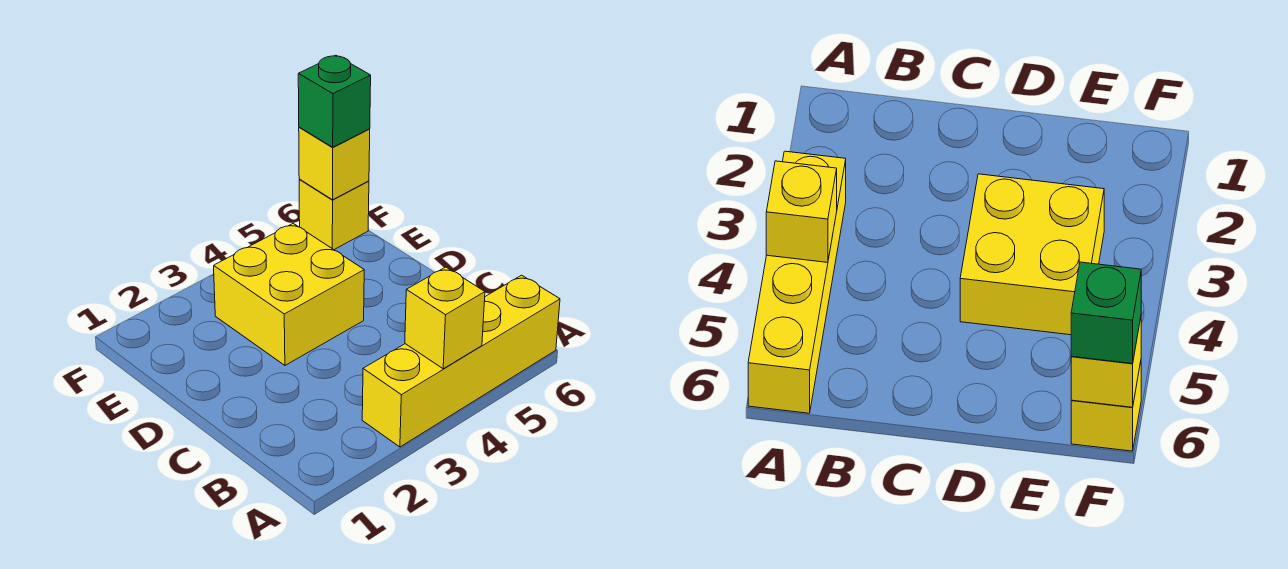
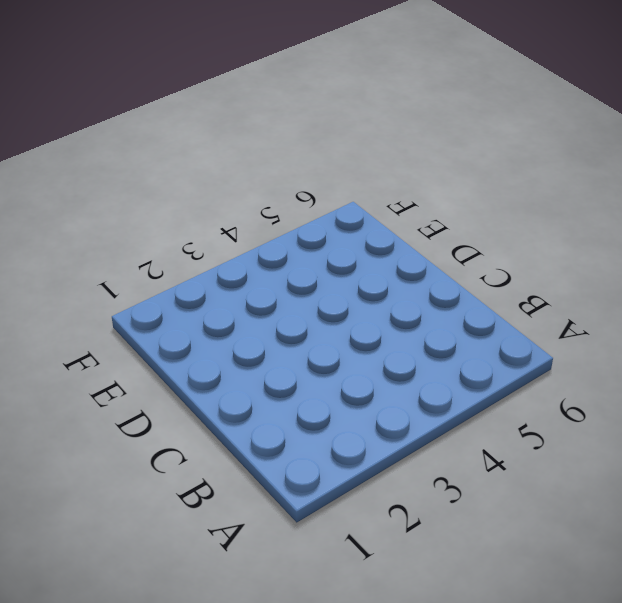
none -> yellow brick A3:A6 level 1
none -> yellow brick D3:E4 level 1

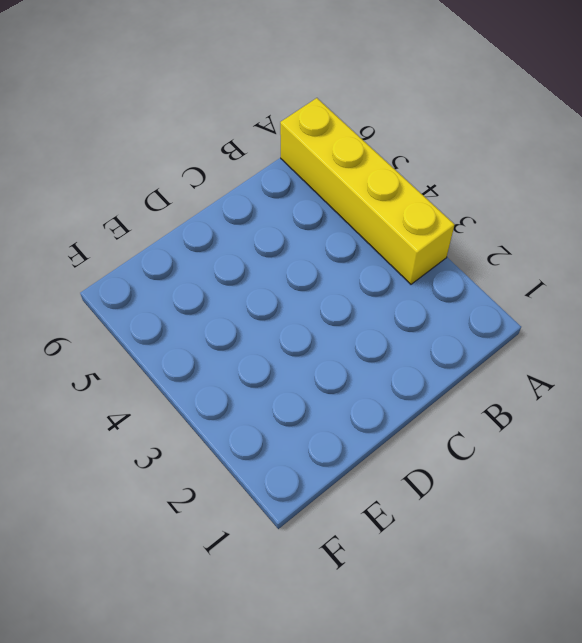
none -> yellow brick D3:E4 level 1
none -> yellow brick F6 level 1

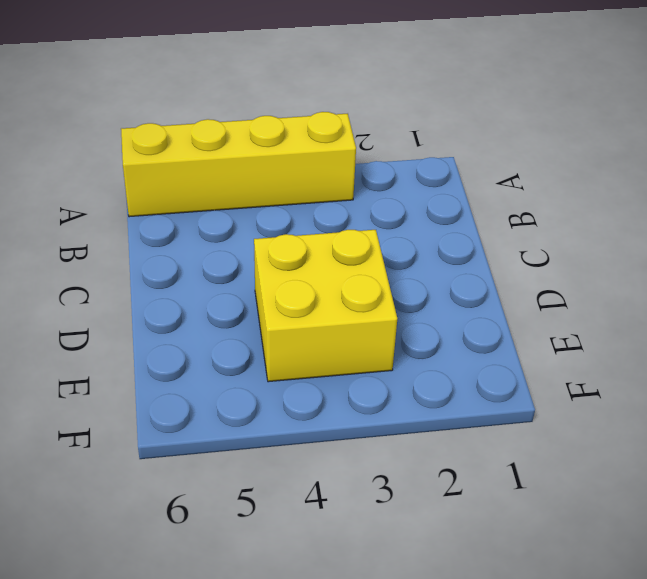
none -> yellow brick F6 level 1
none -> yellow brick A4 level 2

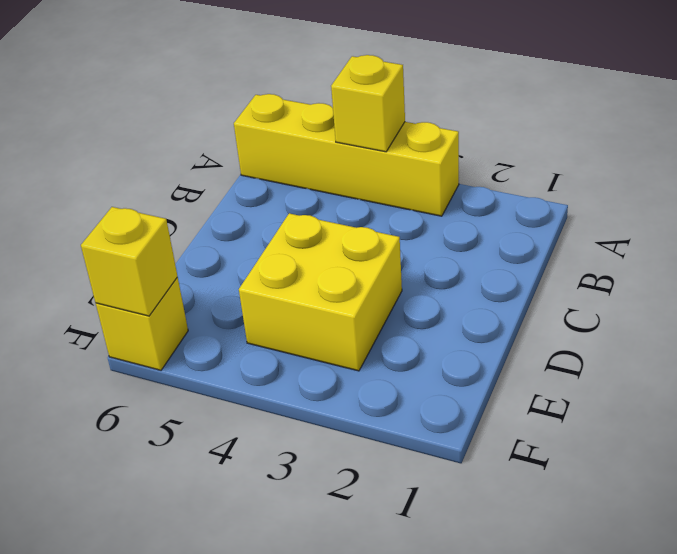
none -> green brick F6 level 3

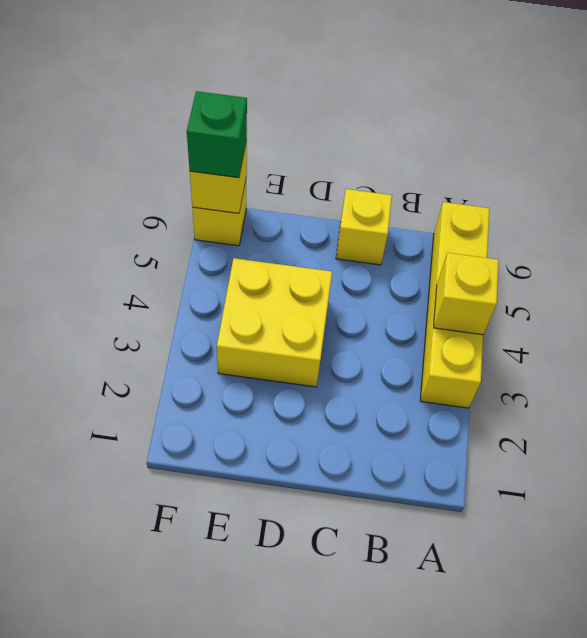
yellow brick C6 level 1 -> none

